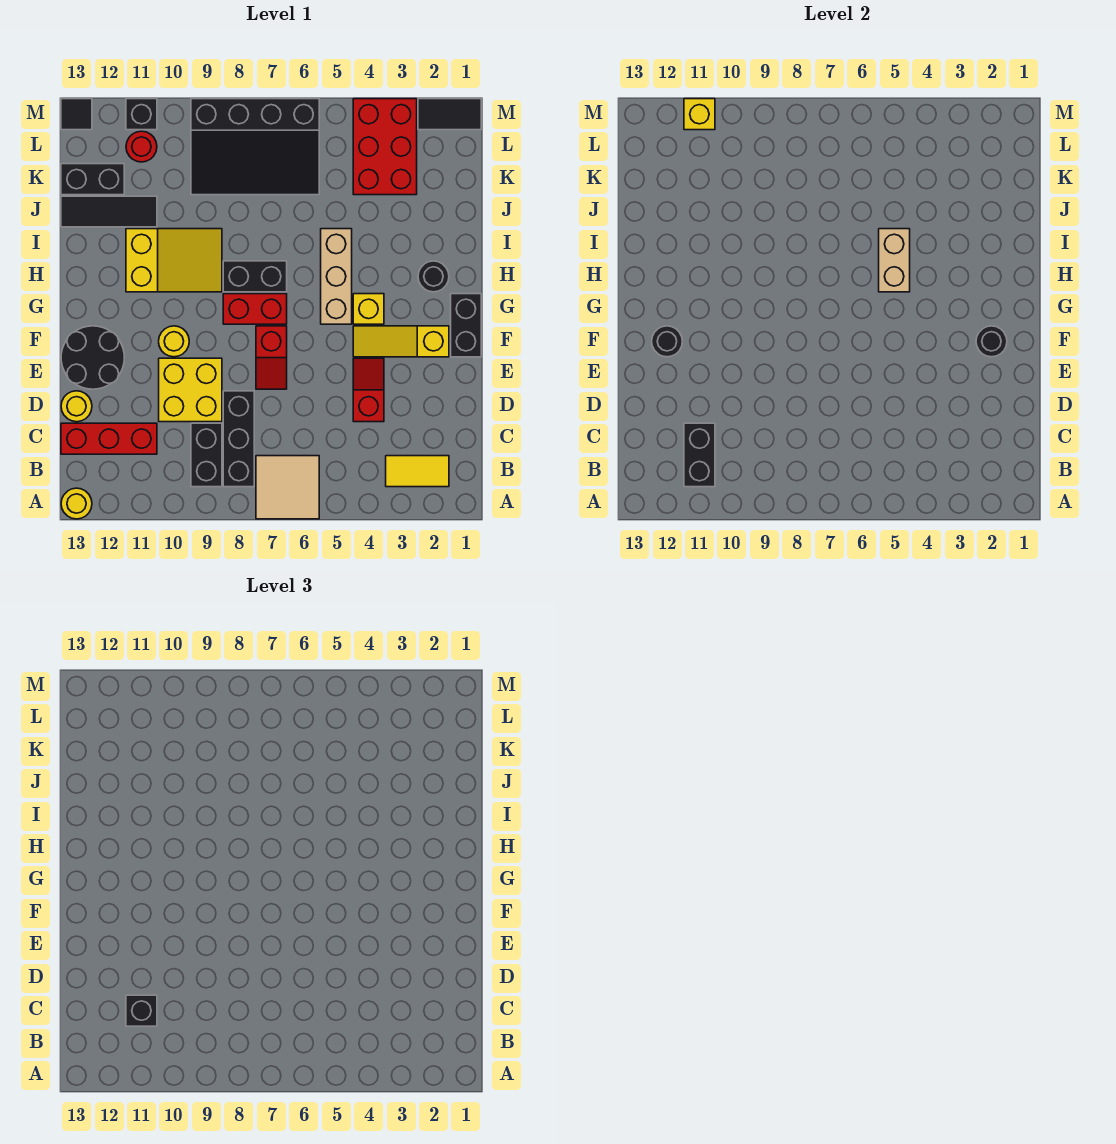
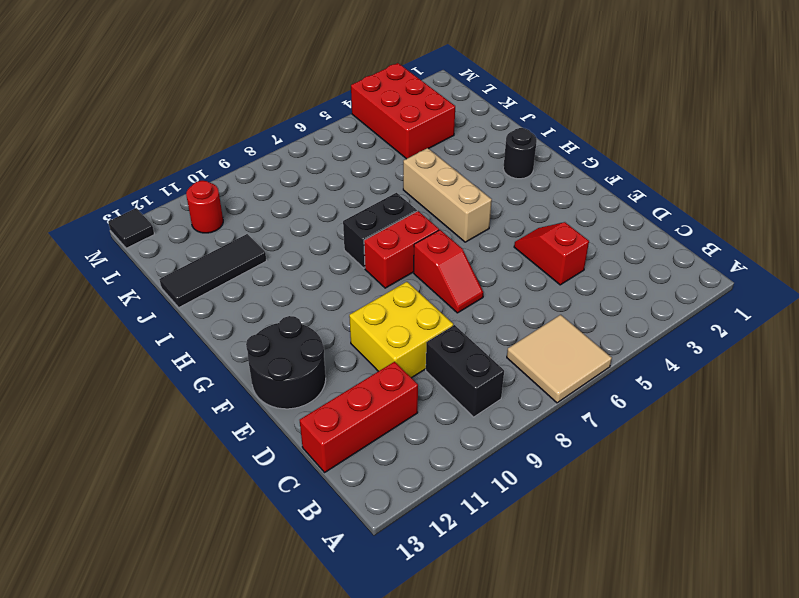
none -> yellow round brick A13 level 1
none -> yellow tile B2:B3 level 1
none -> black brick B8:D8 level 1
none -> yellow round brick D13 level 1

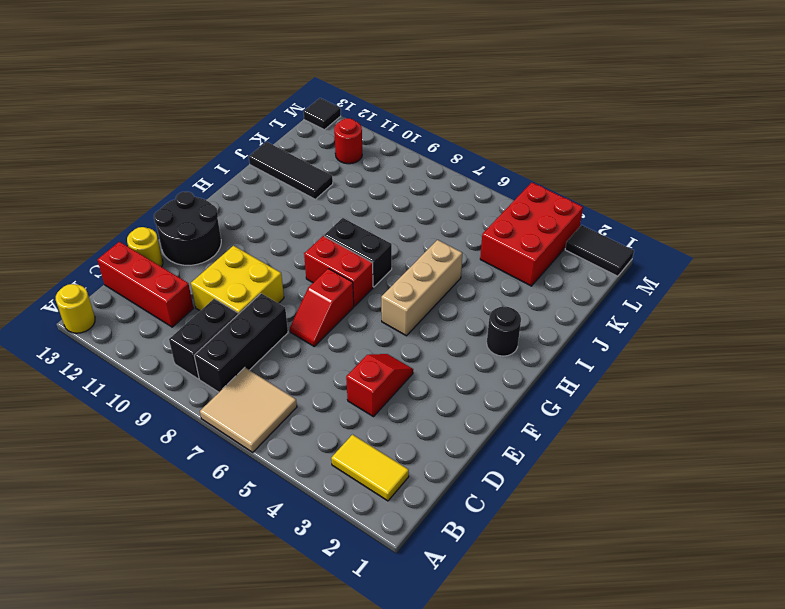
none -> black brick F1:G1 level 1
none -> yellow slope F2:F4 level 1 top 2
none -> yellow round brick F10 level 1
none -> yellow brick G4 level 1

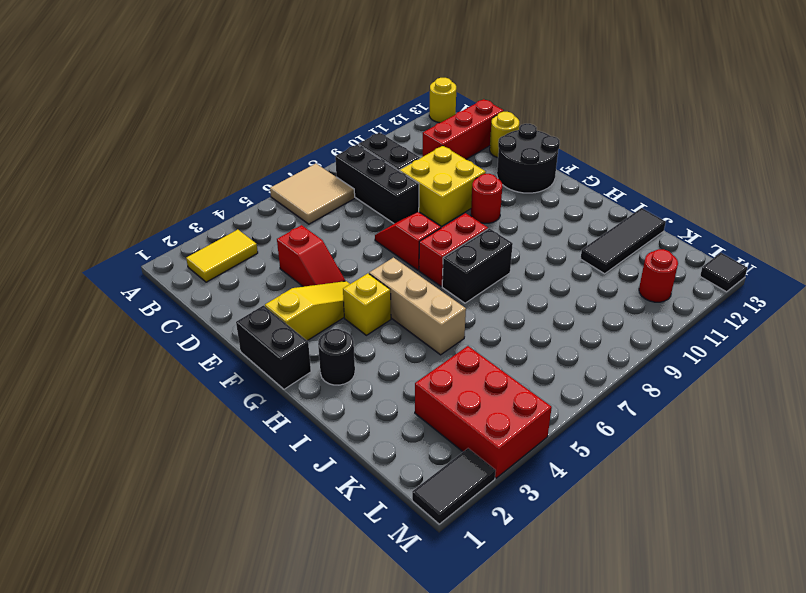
red round brick F10 level 1 -> yellow round brick F10 level 1
none -> yellow slope H9:I11 level 1 top 11
none -> black slope K6:M9 level 1 top M
none -> black brick K12:K13 level 1
none -> black brick M11 level 1

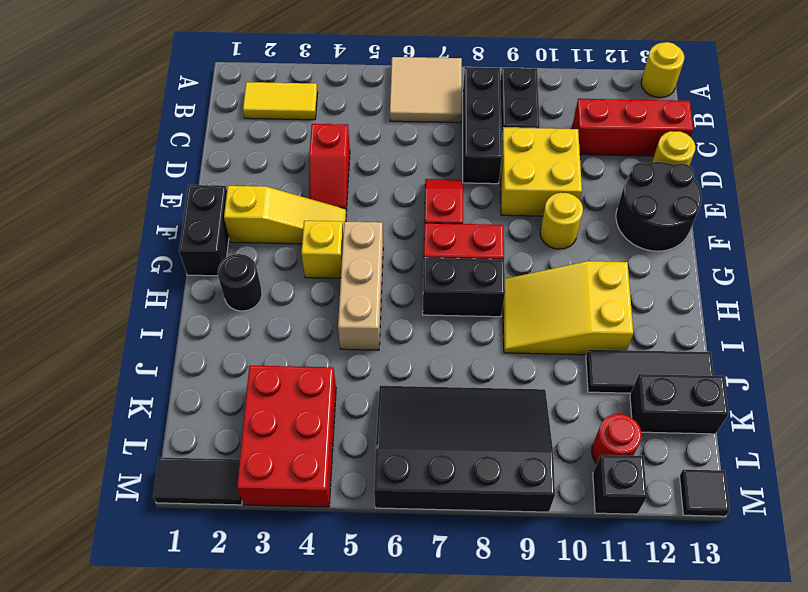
none -> black brick B11:C11 level 2
none -> black round brick F2 level 2
none -> black round brick F12 level 2
none -> tan brick H5:I5 level 2

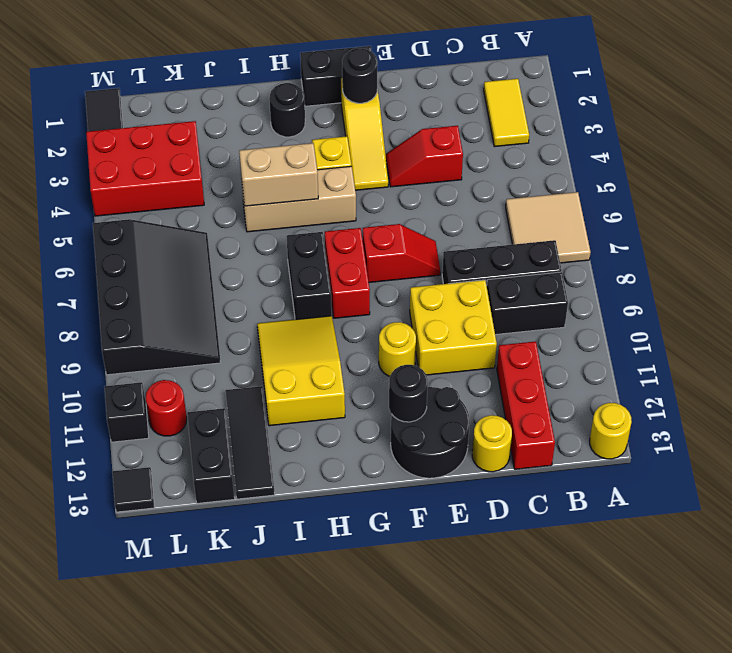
none -> black brick B11:C11 level 2
none -> yellow brick M11 level 2
none -> black brick C11 level 3

